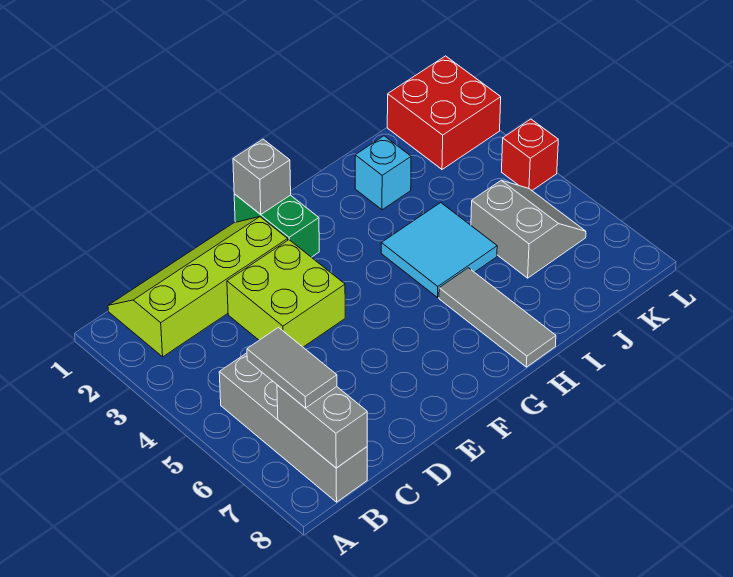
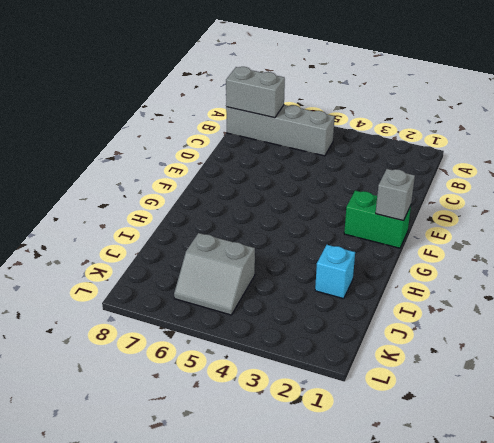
none -> lime slope B1:E2 level 1 top 2
none -> lime brick D3:E4 level 1
none -> cyan tile H4:I5 level 1

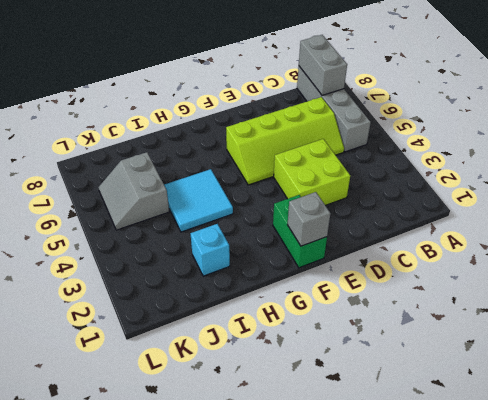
lime slope C5:F6 level 1 top 6 -> lime slope B1:E2 level 1 top 2
none -> grey tile H6:H8 level 1
none -> red brick K1:L2 level 1
none -> red brick L4 level 1

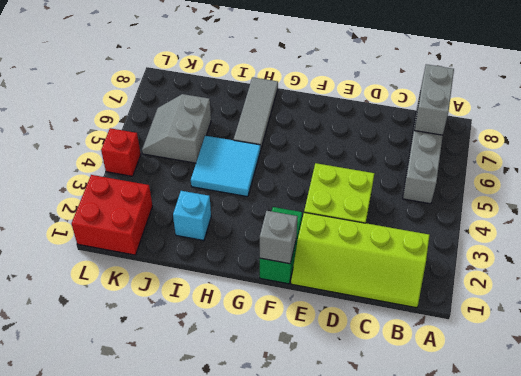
none -> grey tile B6:B7 level 3

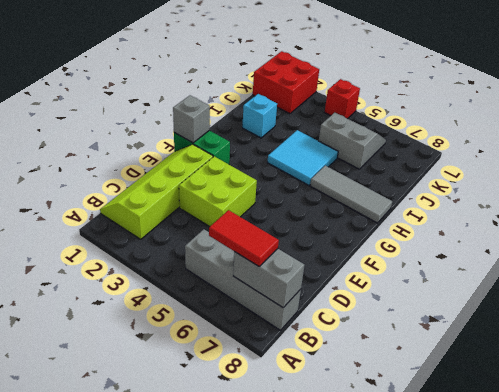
red tile B6:B7 level 3 -> grey tile B6:B7 level 3

